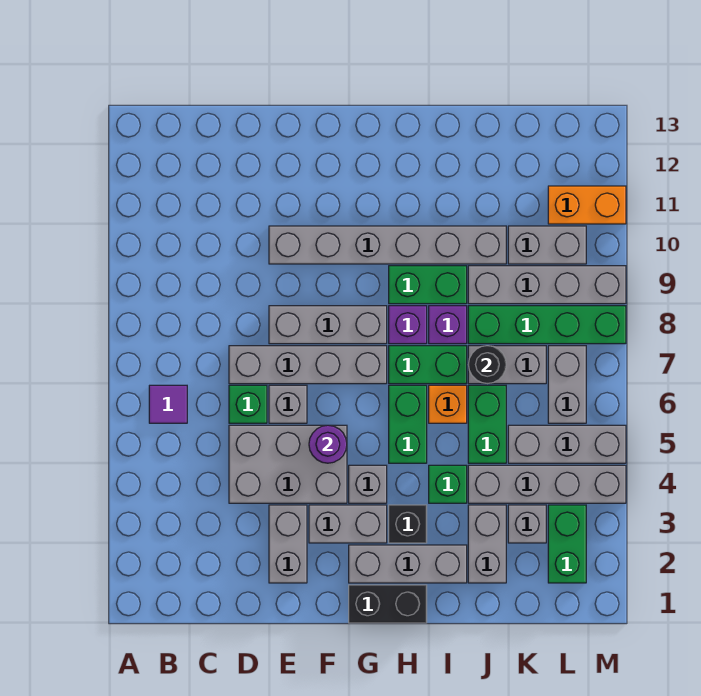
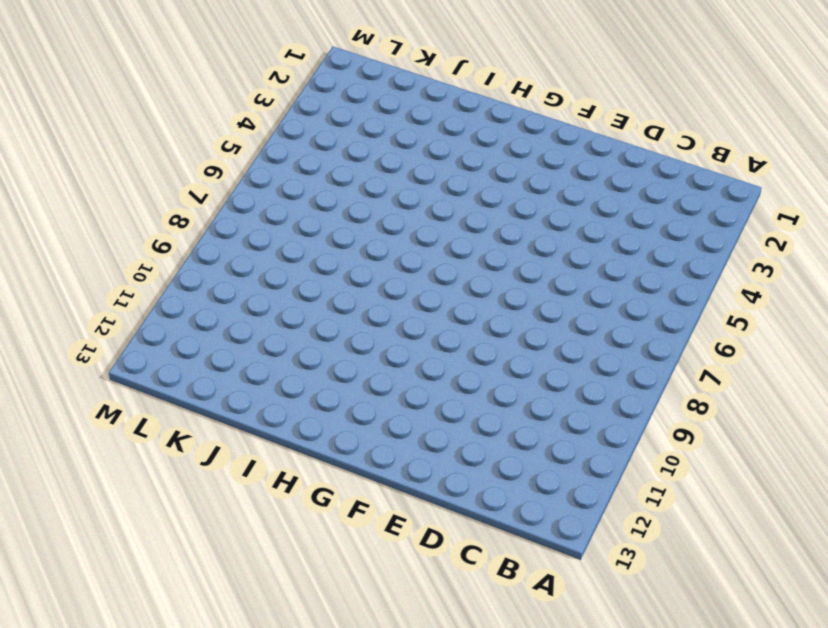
none -> purple tile B6 level 1
none -> grey brick D4:F5 level 1
none -> green brick D6 level 1
none -> grey brick D7:G7 level 1

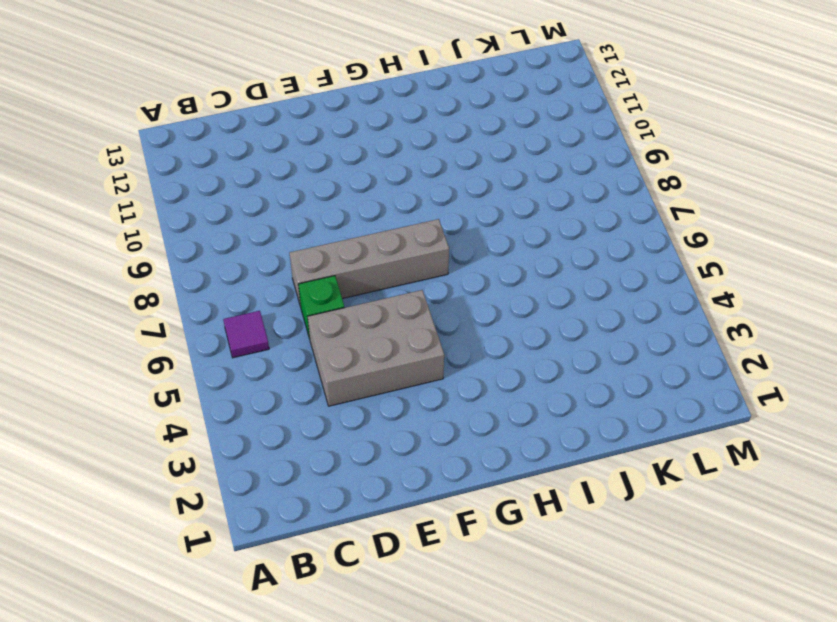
none -> grey brick E2:E3 level 1
none -> grey brick E6 level 1
none -> grey brick E8:G8 level 1
none -> grey brick E10:J10 level 1

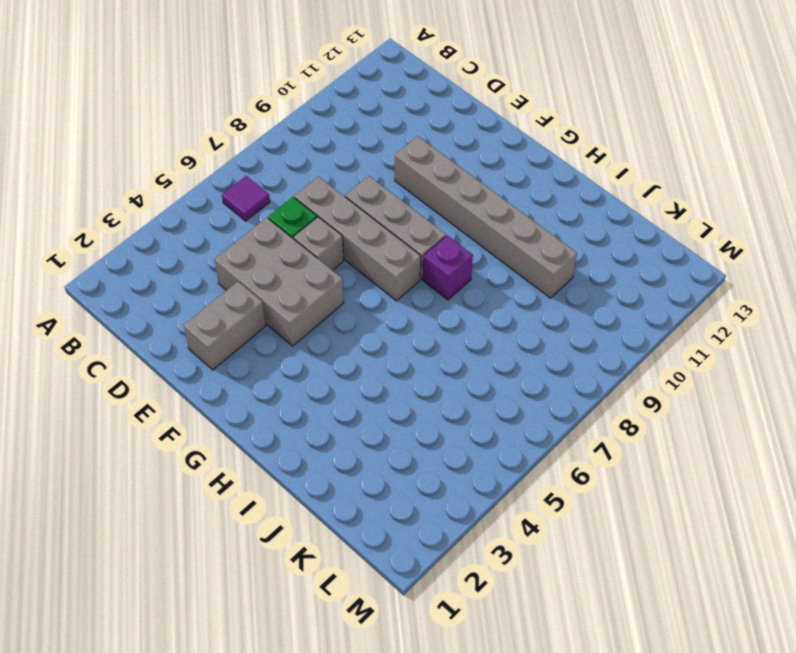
none -> grey brick F3:G3 level 1
none -> black brick G1:H1 level 1
none -> grey brick G2:I2 level 1
none -> grey brick G4 level 1

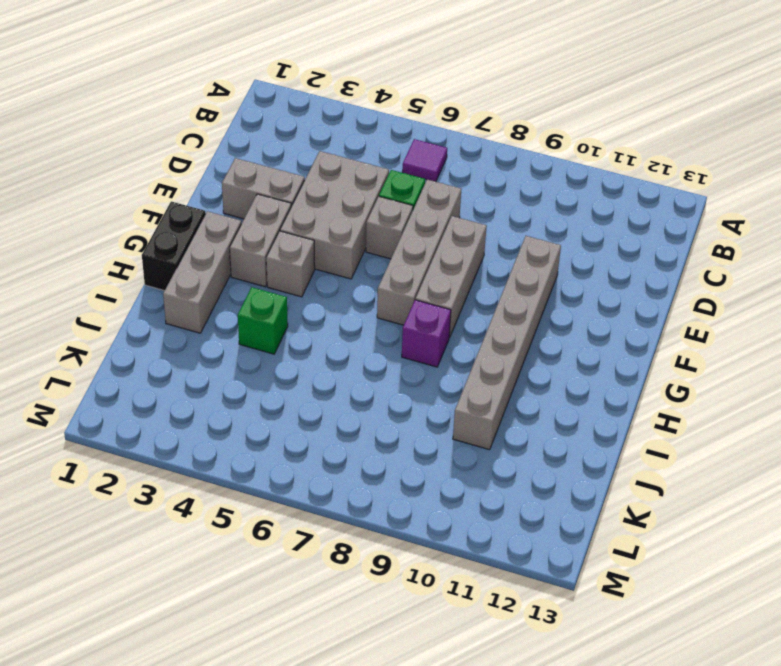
none -> black brick H3 level 1
none -> green brick H5:H6 level 1
none -> green brick H7:I7 level 1
none -> green brick H9:I9 level 1

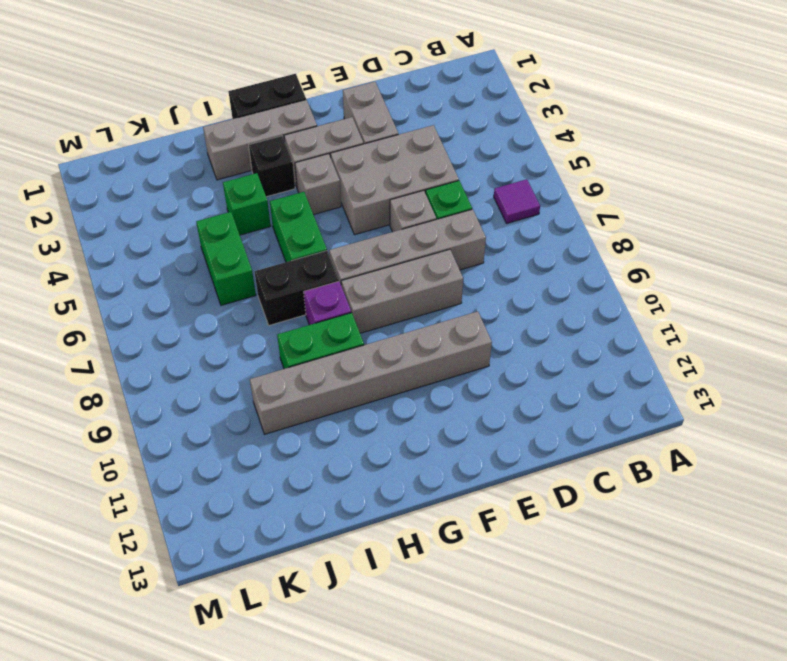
black brick H7:I7 level 1 -> green brick H7:I7 level 1
none -> orange brick I6 level 1
none -> purple brick I8 level 1
none -> grey brick J2:J3 level 1
none -> grey brick J4:M4 level 1

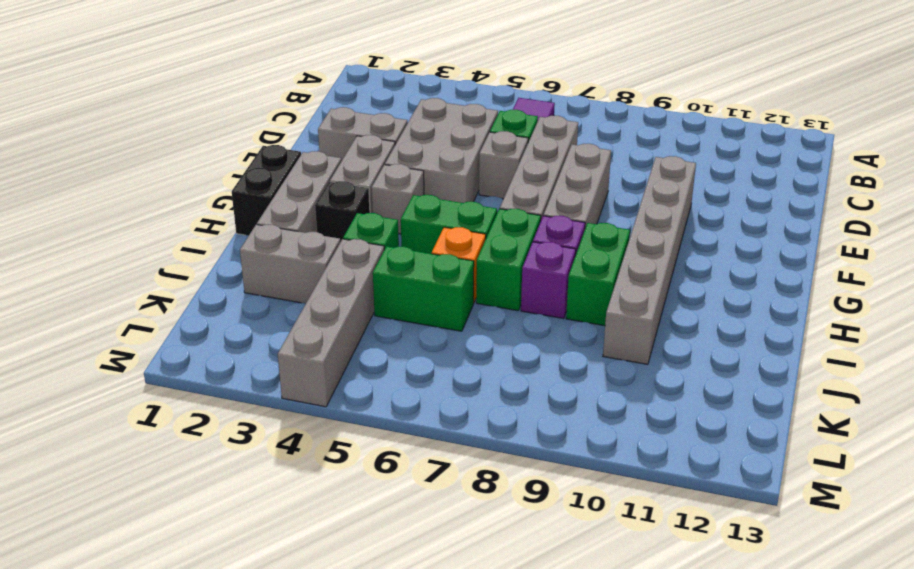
none -> grey brick J7:K7 level 1
none -> green brick J8:M8 level 1
none -> grey brick J9:M9 level 1
none -> grey brick K3 level 1

